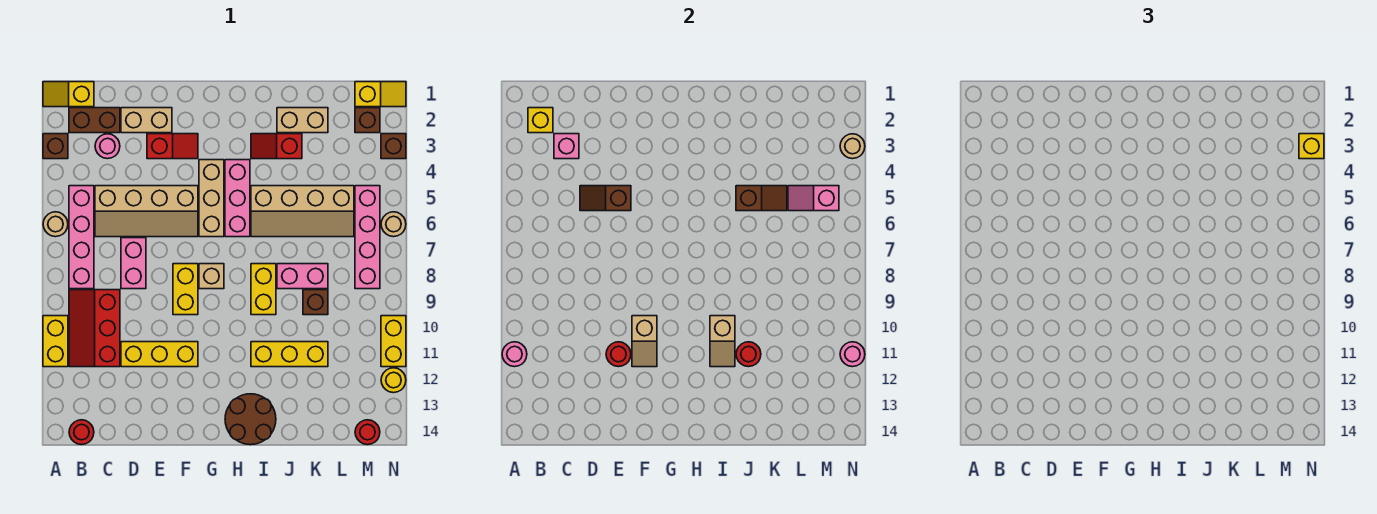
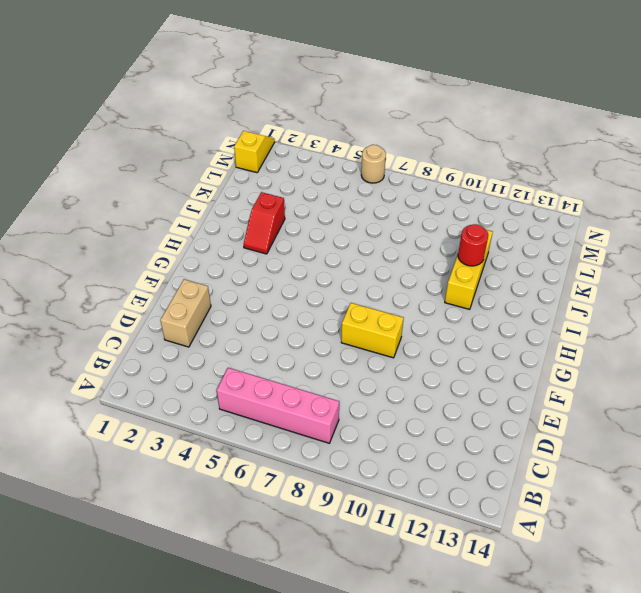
none -> yellow slope A1:B1 level 1 top B
none -> brown brick A3 level 1
none -> tan round brick A6 level 1
none -> yellow brick A10:A11 level 1

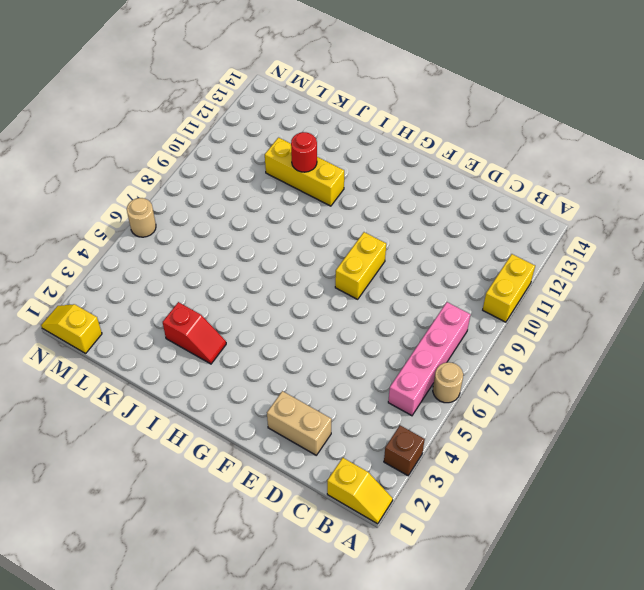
none -> brown brick B2:C2 level 1
none -> red slope B9:C11 level 1 top C
none -> red round brick B14 level 1
none -> pink round brick C3 level 1

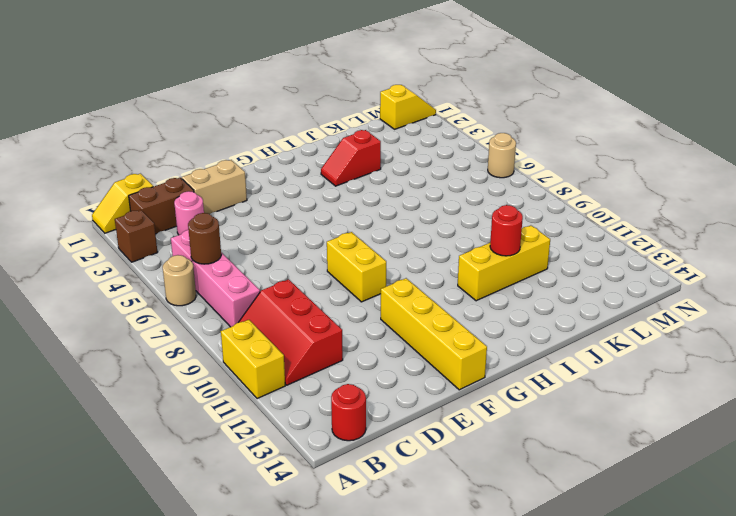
brown round brick B6 level 2 -> none
yellow brick F11:F14 level 1 -> yellow brick D11:F11 level 1
none -> tan slope C5:F6 level 1 top 5
none -> pink brick D7:D8 level 1
none -> red slope E3:F3 level 1 top E
none -> tan brick G4:G6 level 1

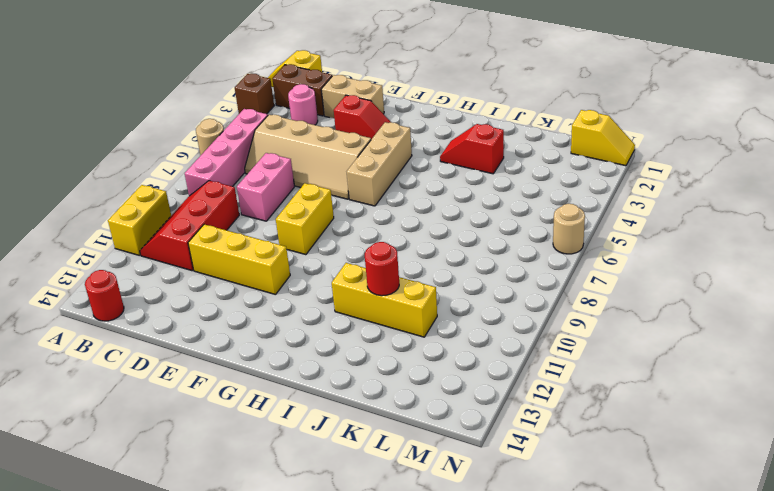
none -> tan brick G8 level 1
none -> pink brick H4:H6 level 1
none -> brown round brick H13:I14 level 1
none -> tan slope I5:L6 level 1 top 5

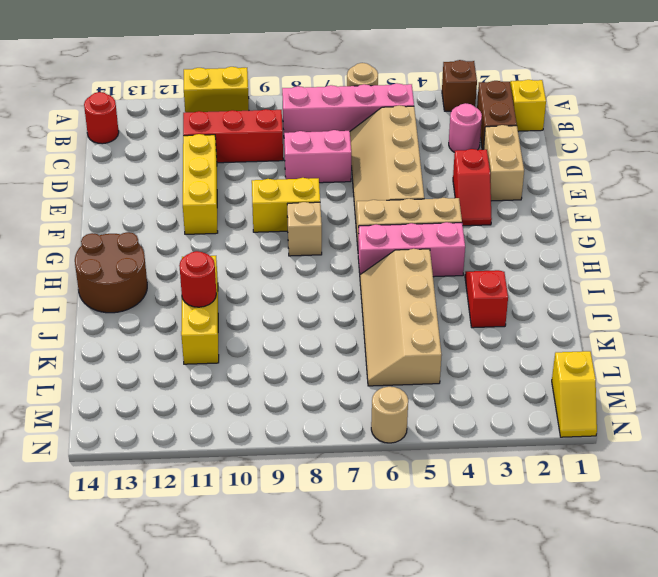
none -> yellow brick I8:I9 level 1
none -> tan brick J2:K2 level 1
none -> pink brick J8:K8 level 1
none -> brown brick K9 level 1

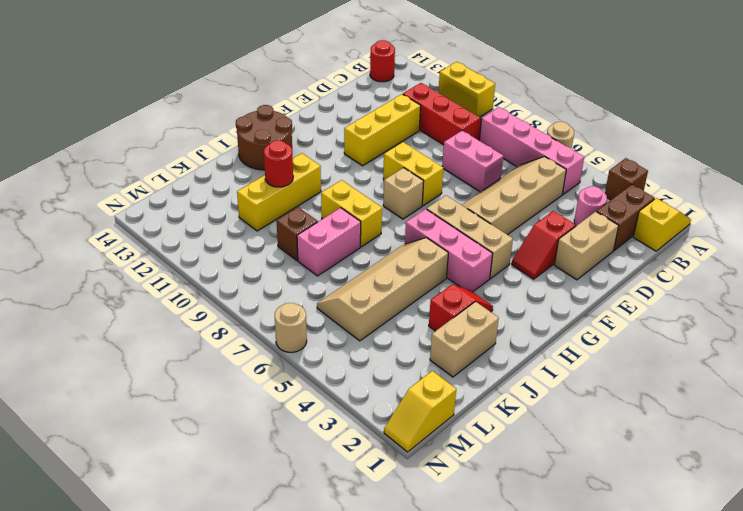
none -> brown brick M2 level 1
none -> pink brick M5:M8 level 1
none -> red round brick M14 level 1
none -> brown brick N3 level 1

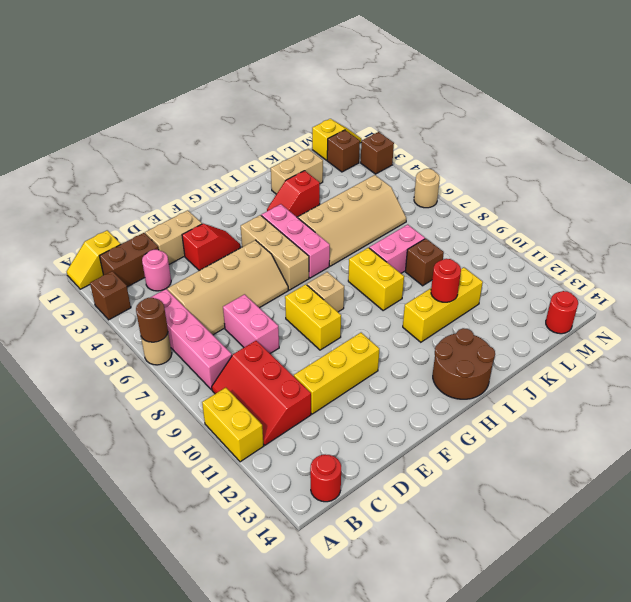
brown round brick A6 level 2 -> none
none -> pink brick M5:M8 level 1
none -> yellow brick N10:N11 level 1
none -> yellow round brick N12 level 1
none -> pink round brick A11 level 2

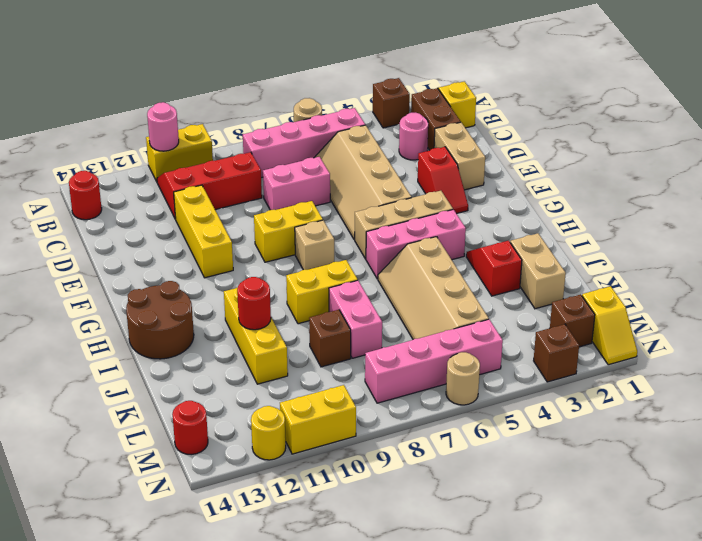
none -> yellow brick B2 level 2
none -> pink brick C3 level 2
none -> brown slope D5:E5 level 2 top E
none -> red round brick E11 level 2

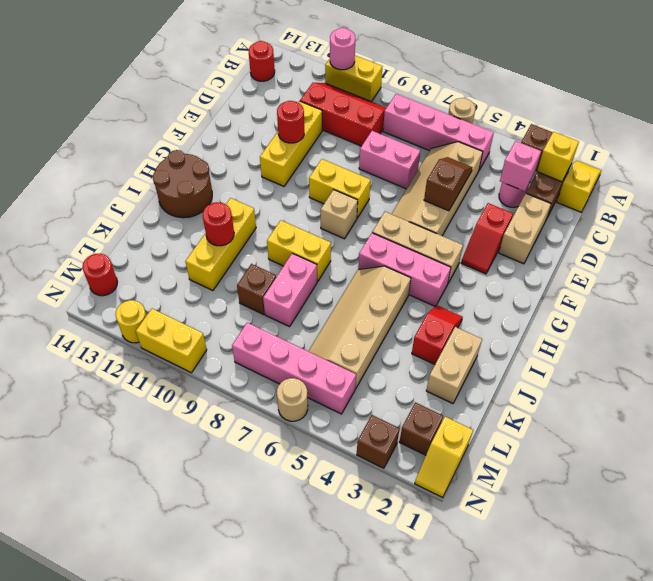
none -> tan slope F10:F11 level 2 top 10
none -> tan slope I10:I11 level 2 top 10
none -> brown slope J5:K5 level 2 top J
none -> pink slope L5:M5 level 2 top M

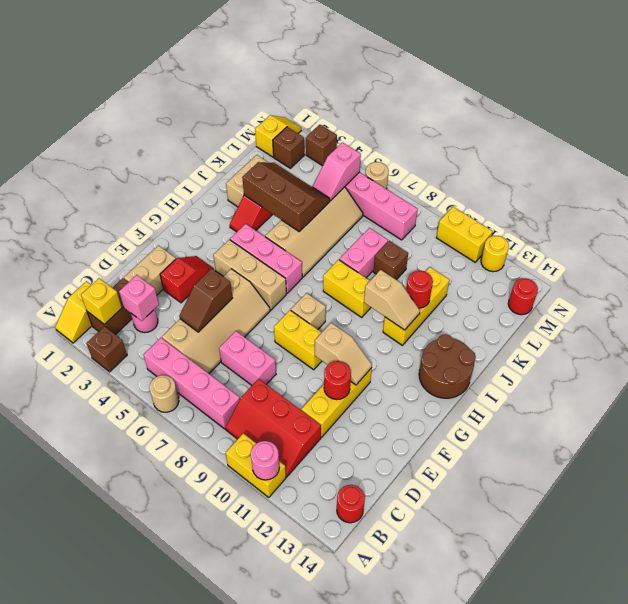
brown slope J3:K5 level 2 top J -> brown slope J5:K5 level 2 top J
none -> tan round brick N3 level 2
none -> pink round brick N11 level 2
none -> yellow brick N3 level 3

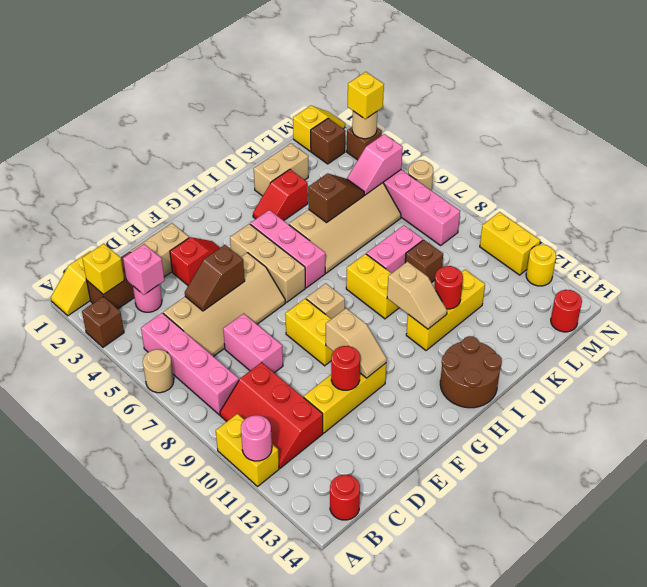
none -> pink round brick N11 level 2

